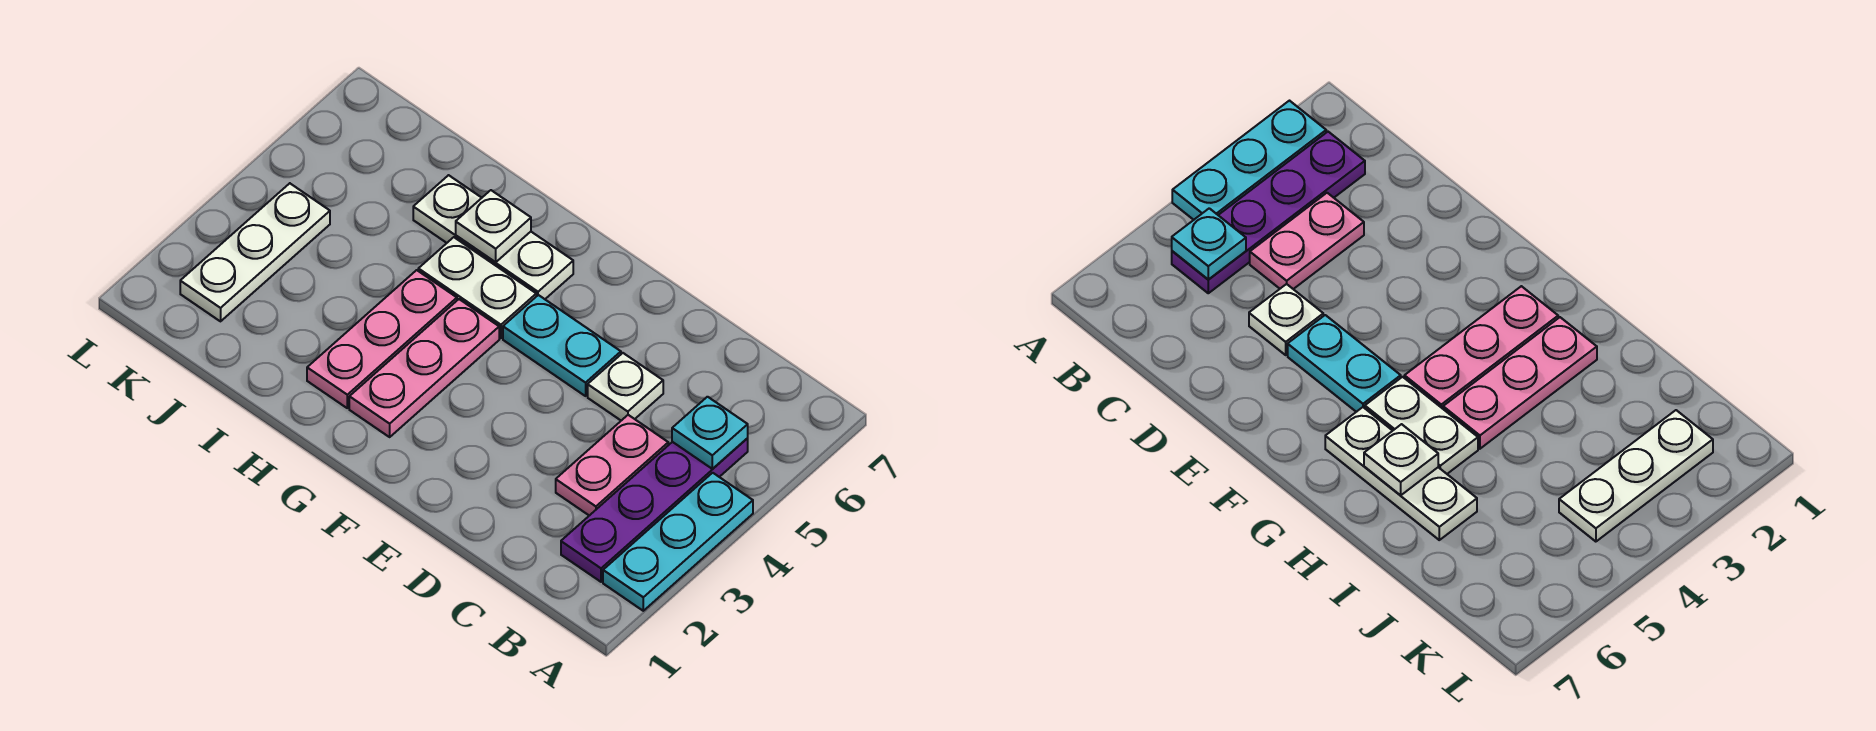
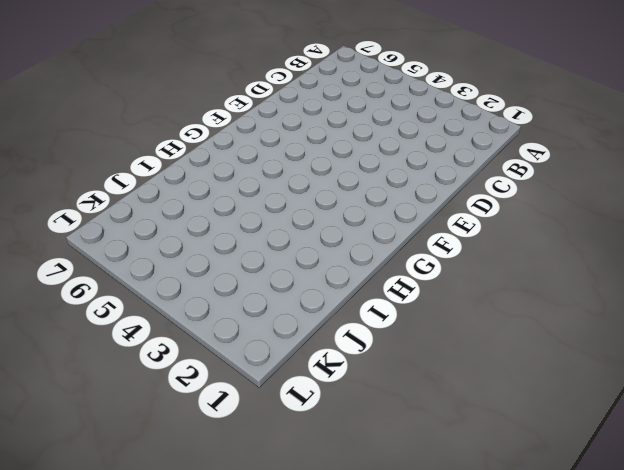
none -> cyan plate A2:A4 level 1
none -> purple plate B2:B5 level 1
none -> pink plate C3:C4 level 1

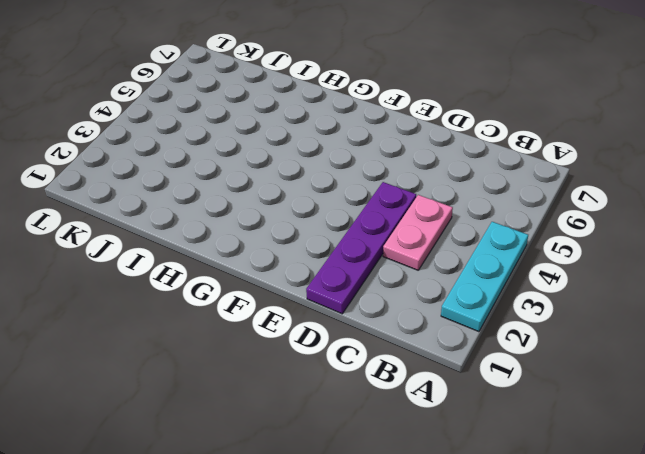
purple plate D1:D4 level 1 -> purple plate B2:B5 level 1
none -> white plate D5 level 1
none -> cyan plate E5:F5 level 1
none -> pink plate G2:G4 level 1

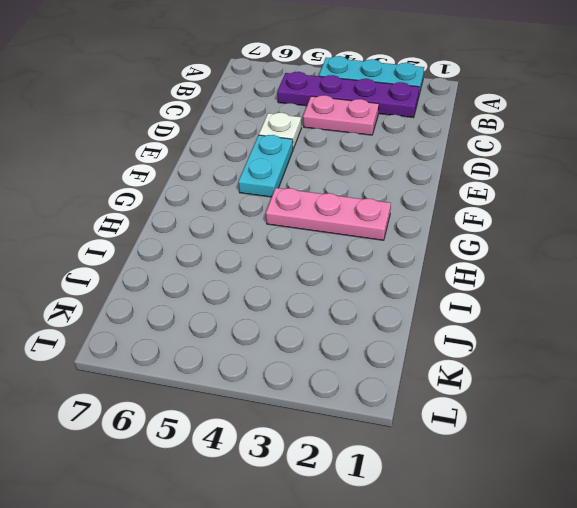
none -> white plate G5:H5 level 1
none -> white plate G6:I6 level 1
none -> pink plate H2:H4 level 1

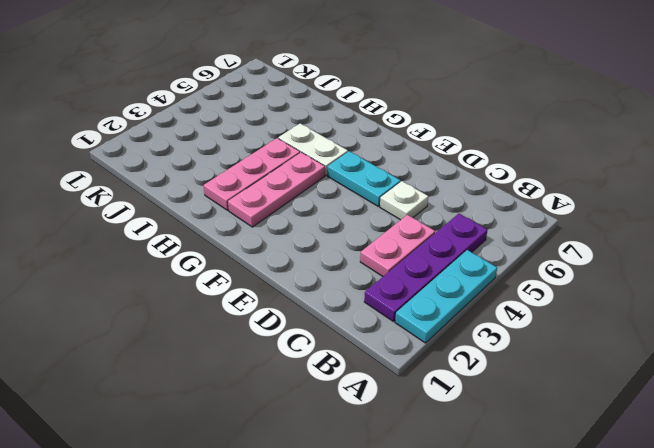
none -> white plate G6:I6 level 1
none -> white plate K2:K4 level 1
none -> cyan plate B5 level 2

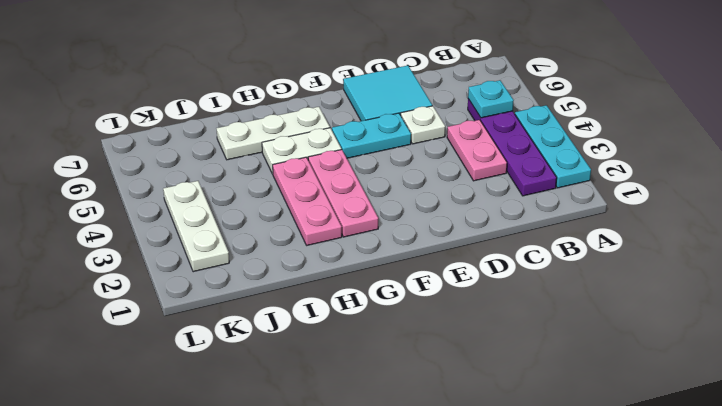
cyan tile D6:E7 level 1 -> none
none -> white plate H6 level 2

